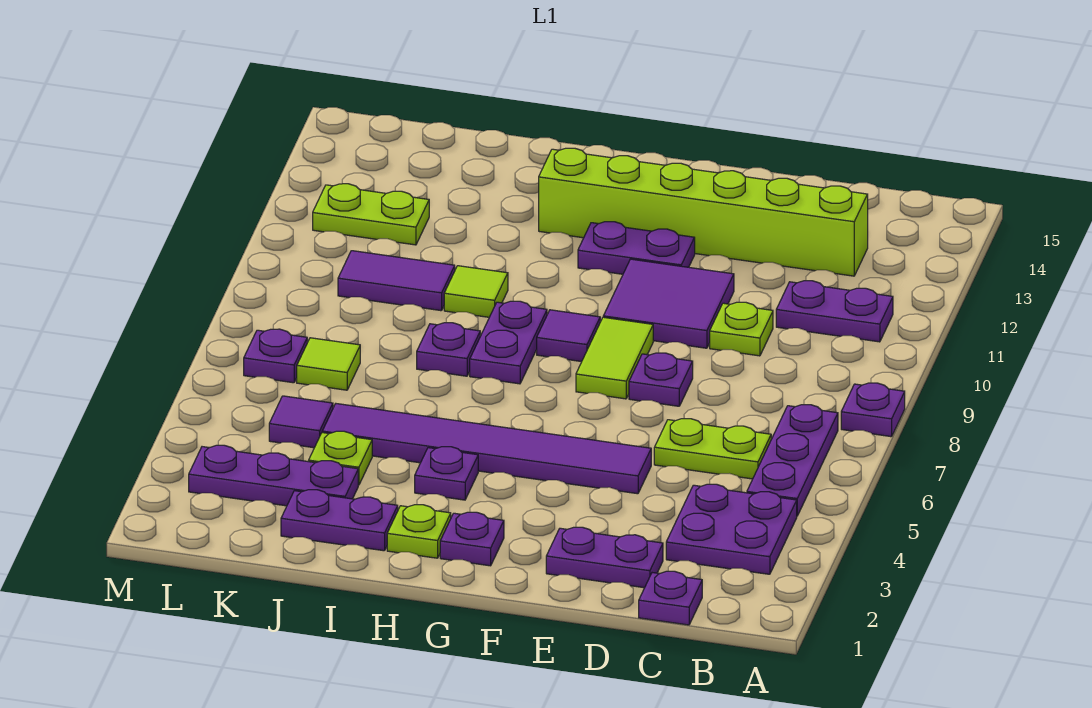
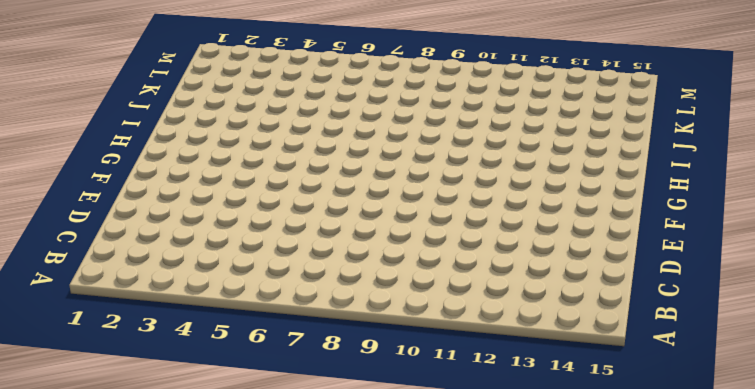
none -> purple plate A8 level 1
none -> purple plate B3:C4 level 1
none -> purple plate B5:B7 level 1

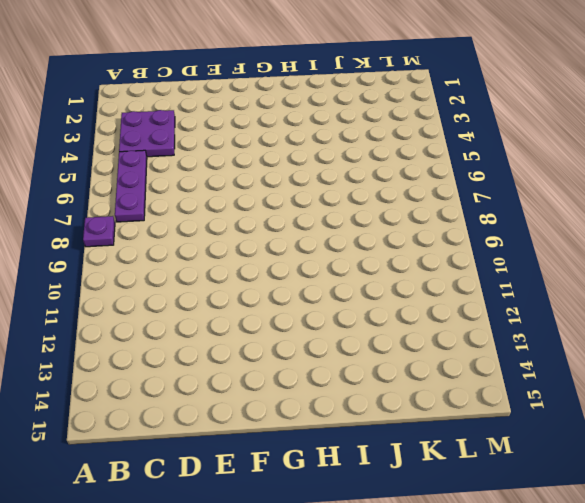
none -> purple plate B11:C11 level 1
none -> purple plate C1 level 1
none -> lime plate C6:D6 level 1

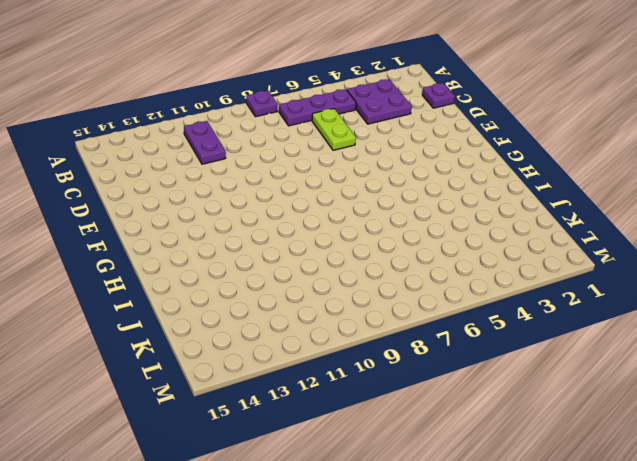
none -> lime brick C13:H13 level 1
none -> purple plate D2:E2 level 1
none -> lime plate D10 level 1

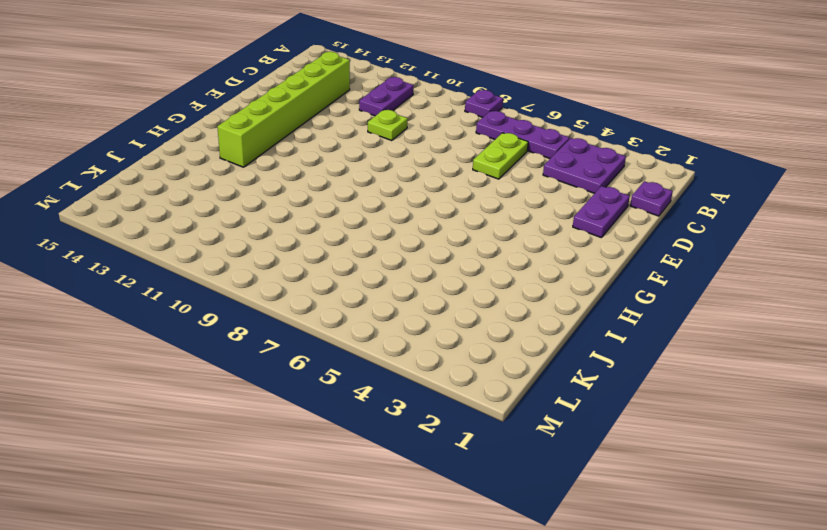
none -> purple tile E5:J5 level 1
none -> purple plate E8 level 1
none -> purple tile E10:F11 level 1

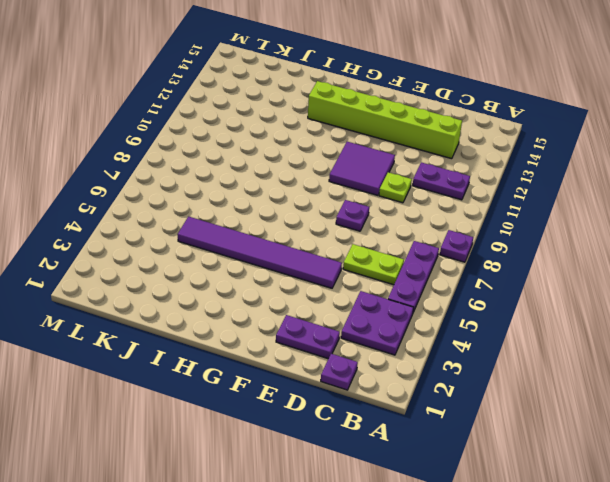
none -> lime tile F8:F9 level 1
none -> purple plate F12:G12 level 1
none -> purple plate G2 level 1

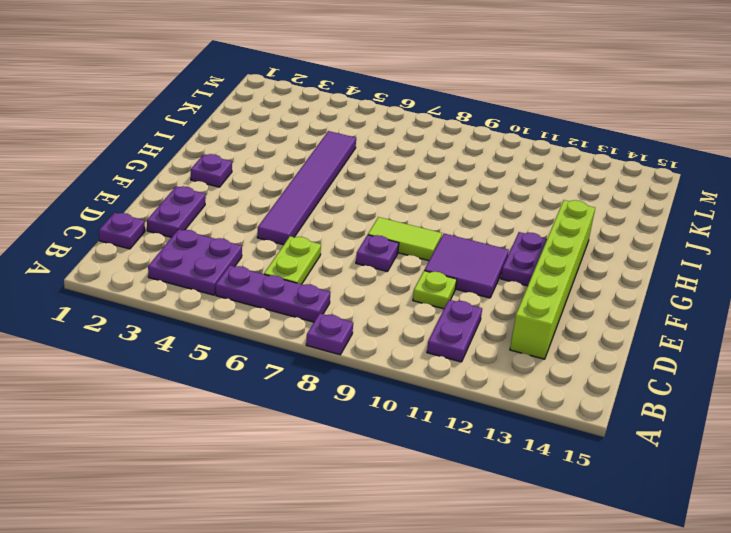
none -> purple tile G9 level 1
none -> lime plate H2 level 1
none -> purple plate H4 level 1

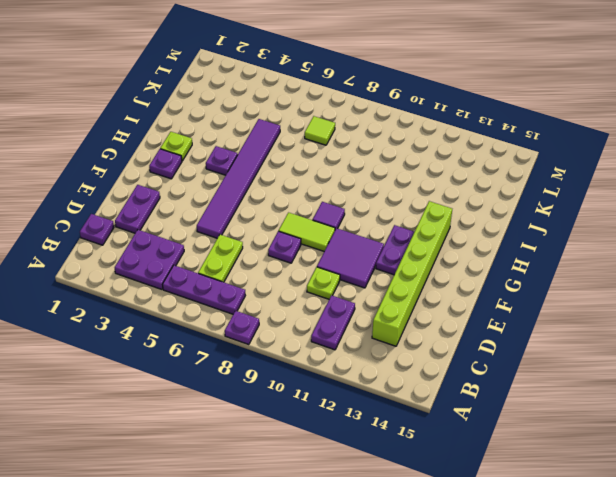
none -> purple plate H8:H9 level 1
none -> purple plate I2:J2 level 1
none -> purple plate I8 level 1

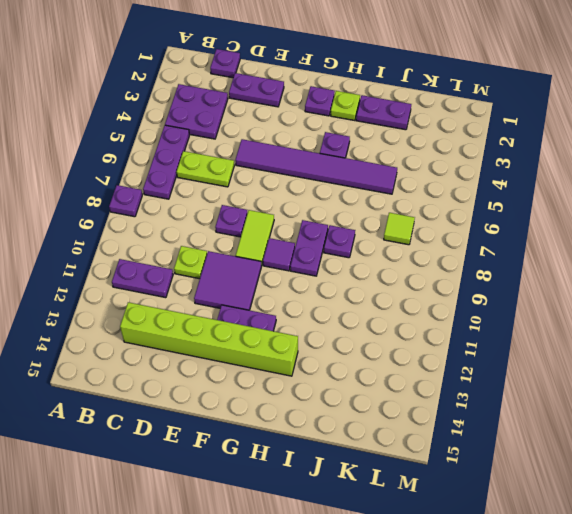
none -> lime tile I10 level 1
none -> purple plate J3:L3 level 1
none -> lime plate J4 level 1

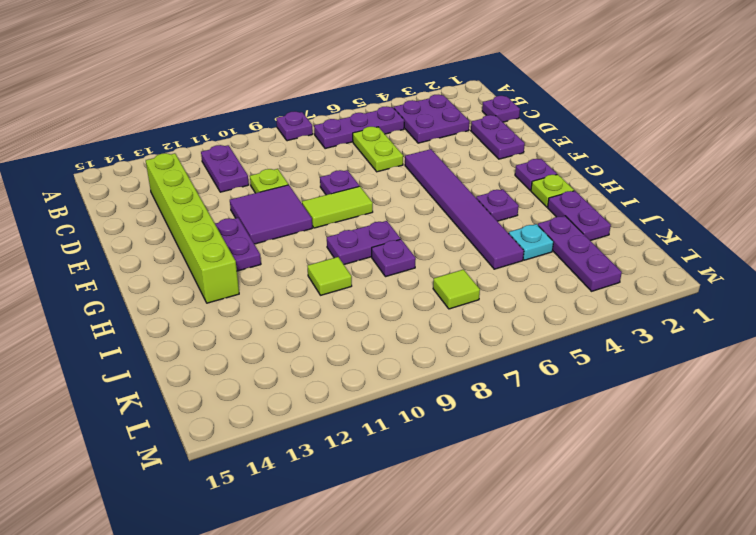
cyan plate J4 level 1 -> lime plate J4 level 1
none -> purple tile G9 level 1
none -> purple tile J10:K10 level 1
none -> purple tile K5 level 1

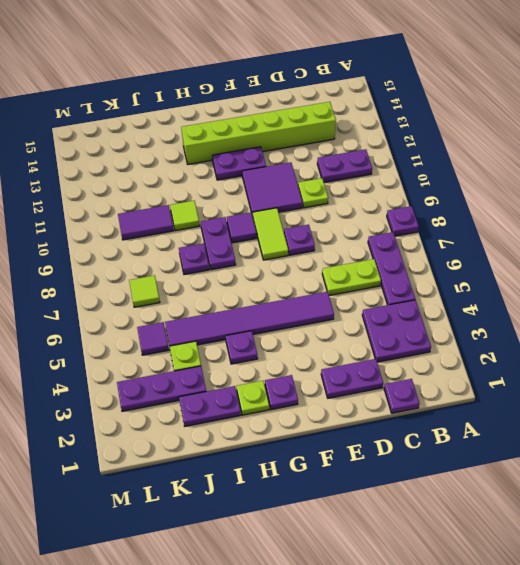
none -> lime plate K12:L12 level 1
none -> purple plate L7 level 1

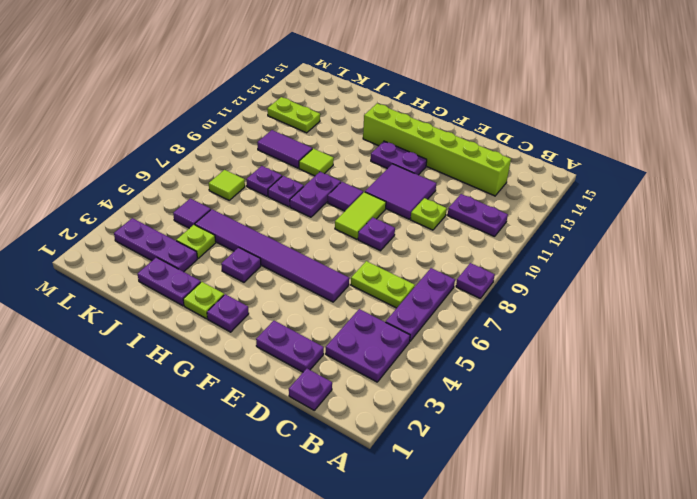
purple plate J8 level 1 -> purple plate L7 level 1

